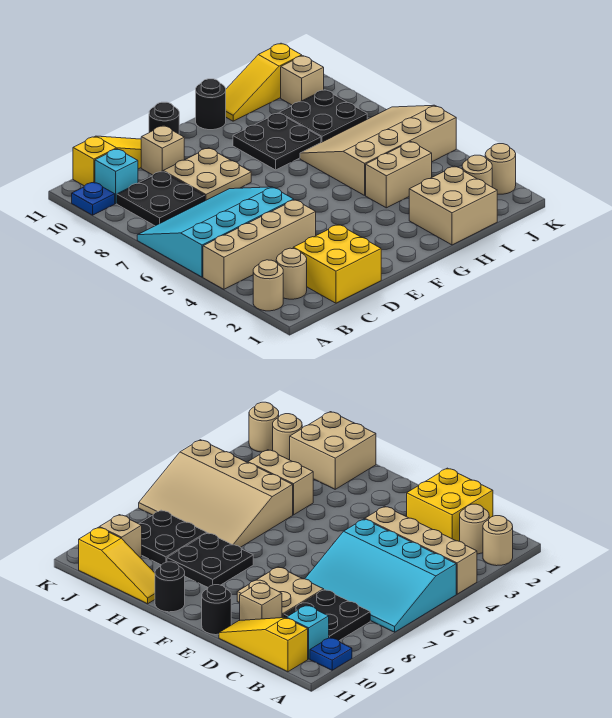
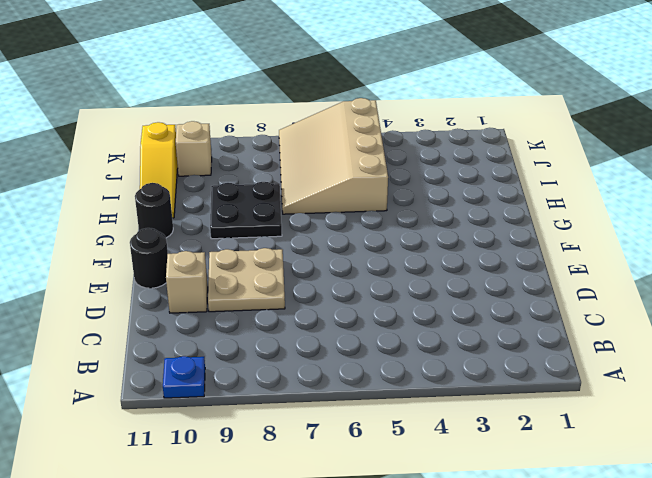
none -> tan round brick A2 level 1
none -> tan brick A4:D4 level 1
none -> cyan slope A5:D7 level 1 top 5

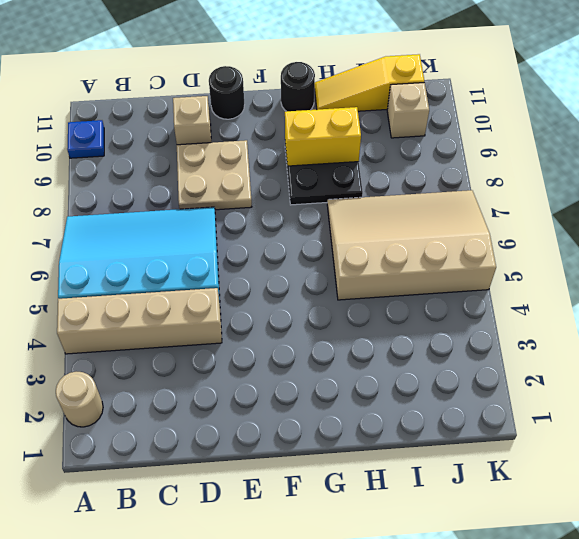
yellow brick G9:H9 level 2 -> none
none -> tan round brick B2 level 1
none -> black plate B8:C9 level 1
none -> cyan brick B10 level 1

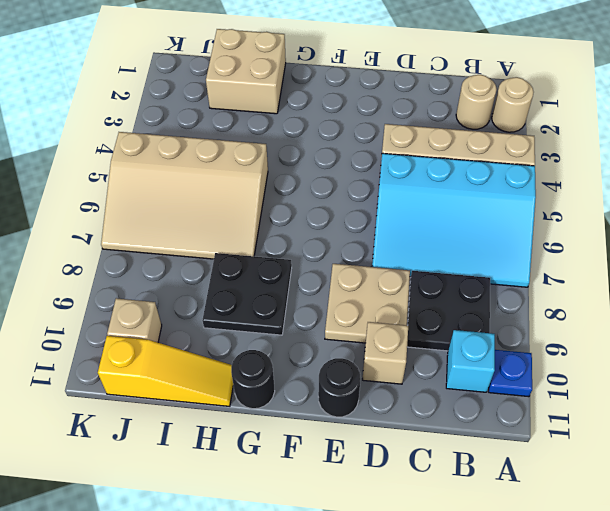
none -> yellow slope B11:D11 level 1 top B
none -> yellow brick C1:D2 level 1
none -> tan brick H4:I4 level 1

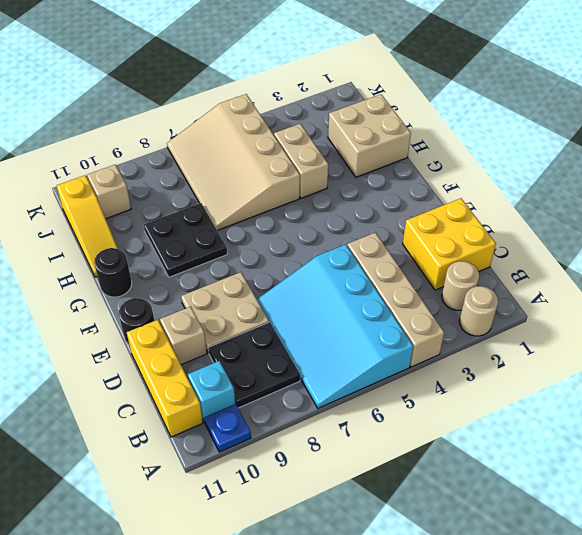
yellow brick B11:D11 level 1 -> yellow slope B11:D11 level 1 top B
none -> black plate I8:J9 level 1
none -> tan round brick J2 level 1
none -> tan round brick K2 level 1

